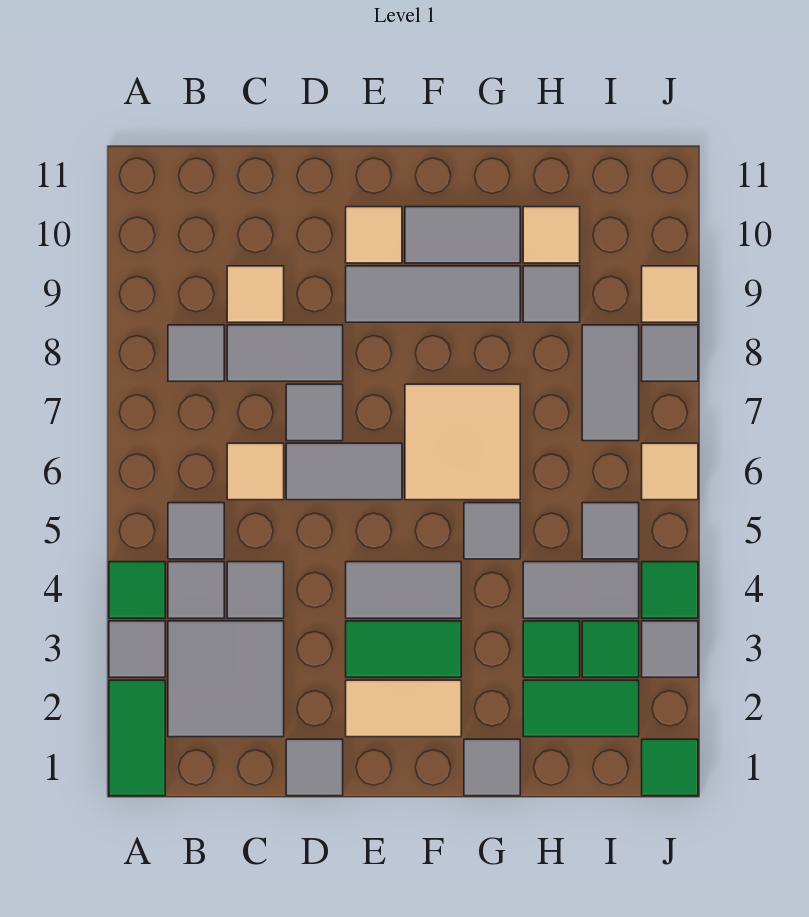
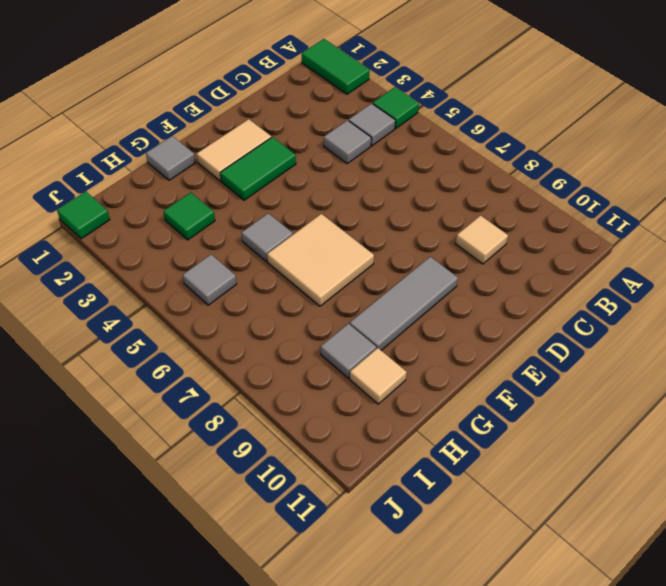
none -> grey tile A3 level 1
none -> grey tile B2:C3 level 1
none -> grey tile B5 level 1
none -> grey tile B8 level 1

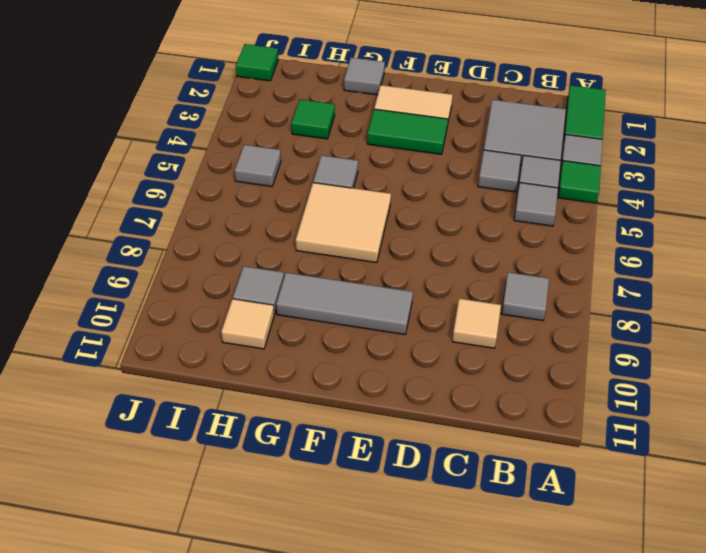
none -> tan tile C6 level 1
none -> grey tile C8:D8 level 1
none -> grey tile D1 level 1
none -> grey tile D6:E6 level 1

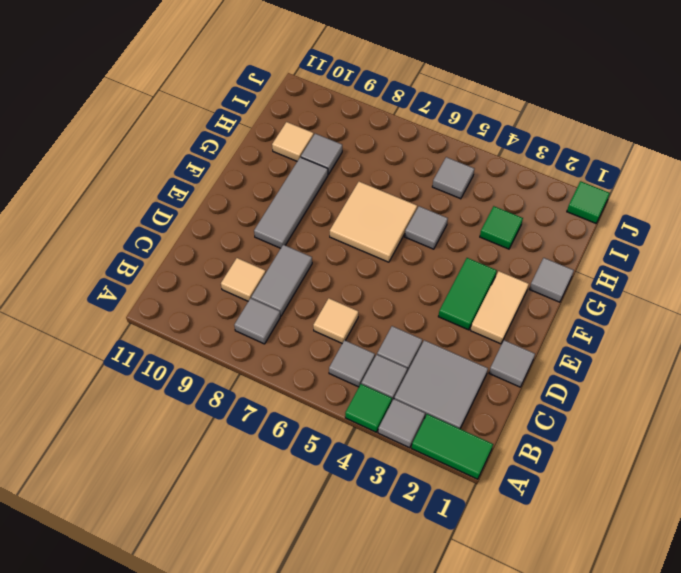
none -> grey tile D6:E6 level 1
none -> grey tile D7 level 1
none -> grey tile E4:F4 level 1
none -> tan tile E10 level 1

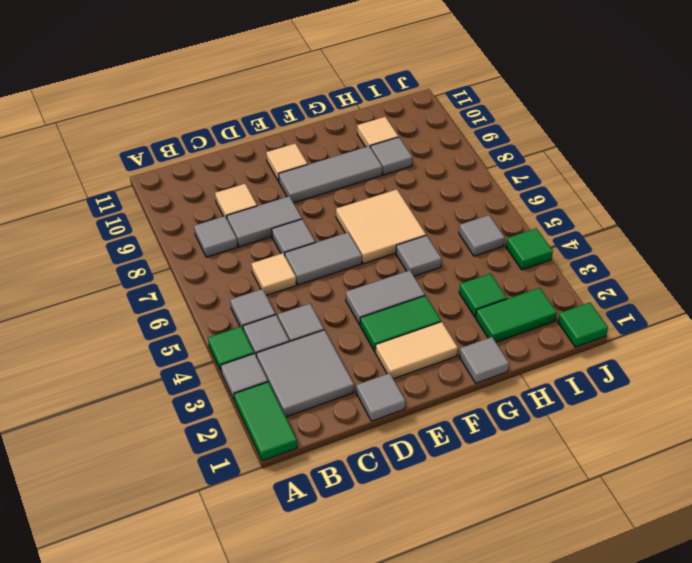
none -> grey tile F10:G10 level 1
none -> grey tile H4:I4 level 1
none -> green tile I3 level 1
none -> grey tile I7:I8 level 1

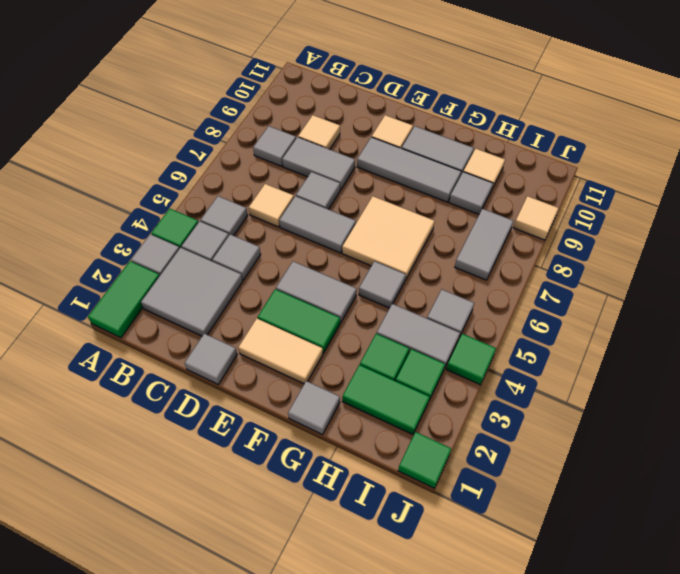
none -> grey tile J3 level 1
none -> tan tile J6 level 1
none -> grey tile J8 level 1

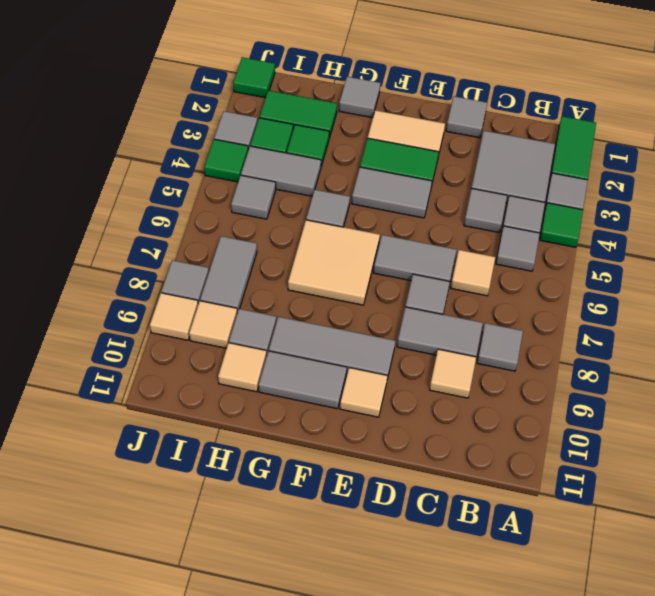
tan tile I9 level 1 -> tan tile J6 level 1

